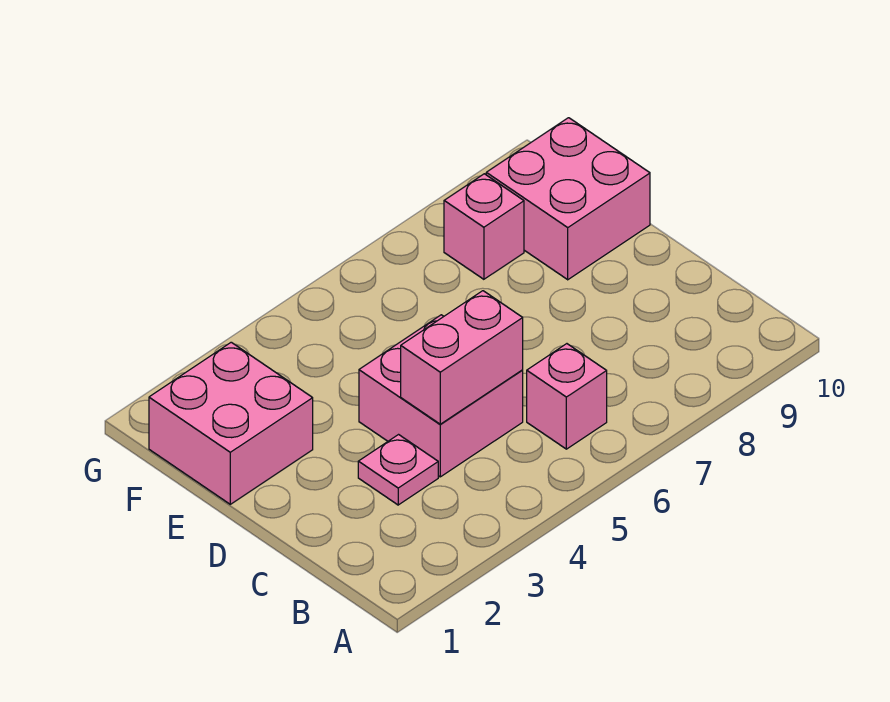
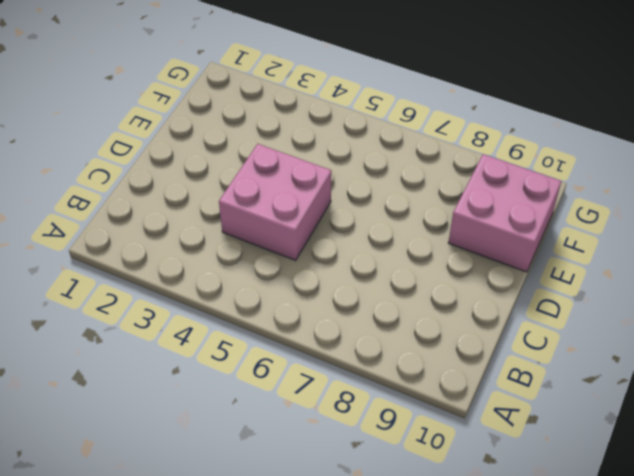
none -> pink brick B6 level 1
none -> pink plate C3 level 1

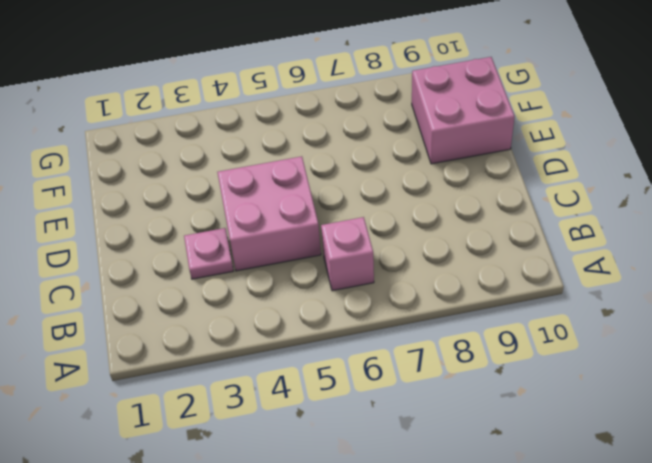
none -> pink brick E1:F2 level 1
none -> pink brick F8 level 1

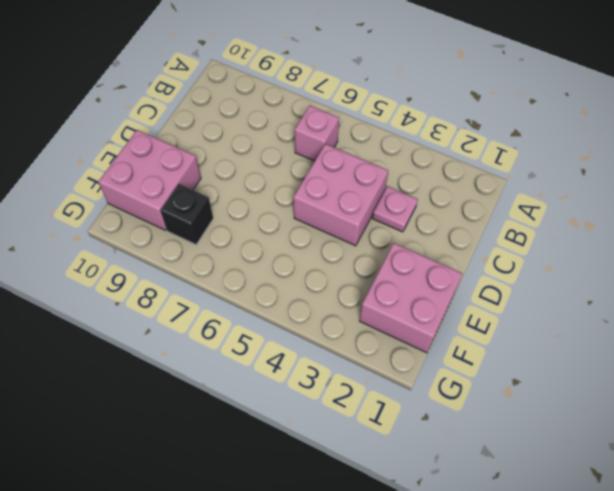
black brick F8 level 1 -> pink brick F8 level 1
none -> pink brick C4:C5 level 2

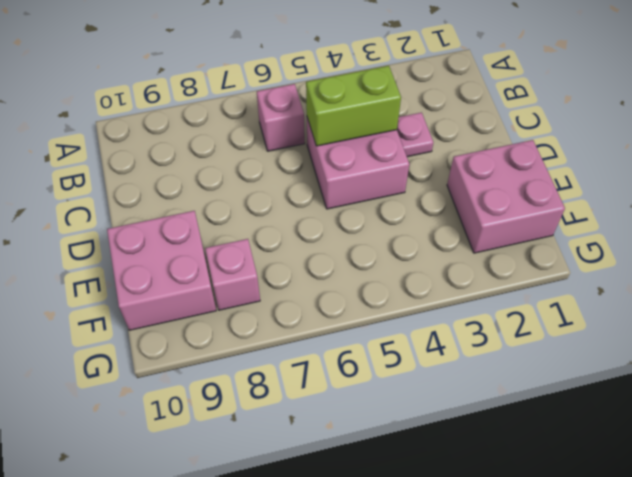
lime brick C4:C5 level 2 -> pink brick C4:C5 level 2

